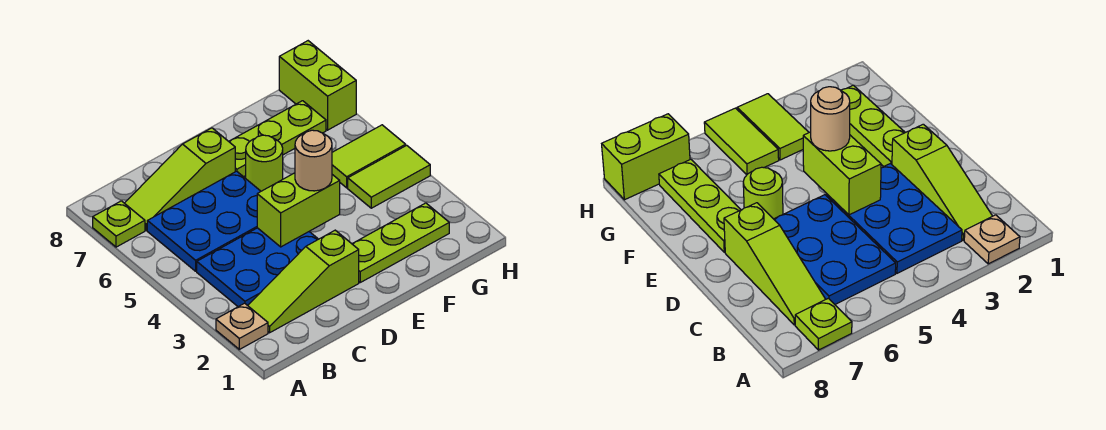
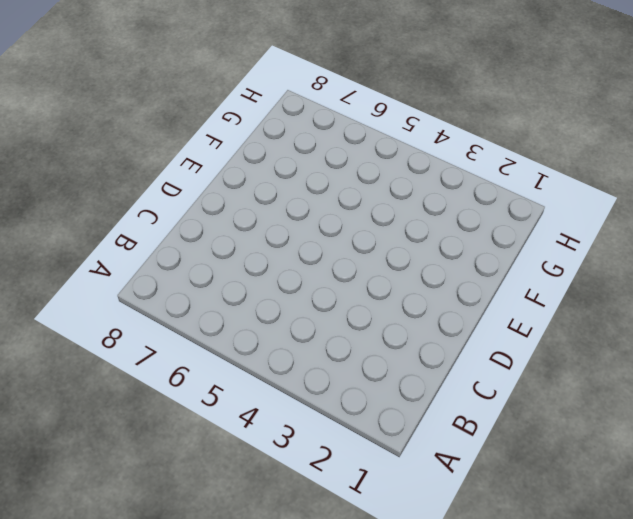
none -> tan plate A2 level 1
none -> lime plate A7 level 1
none -> lime slope B2:D2 level 1 top D

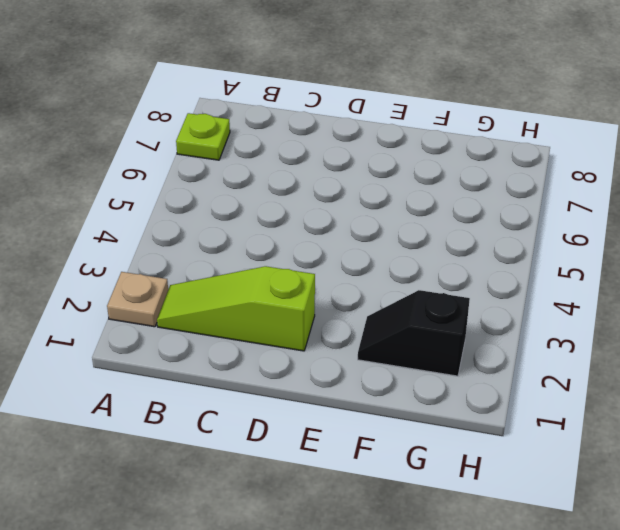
black slope F2:G2 level 1 top G -> lime plate E2:G2 level 1
none -> blue plate B3:D4 level 1
none -> blue plate B5:D6 level 1
none -> lime slope B7:D7 level 1 top D

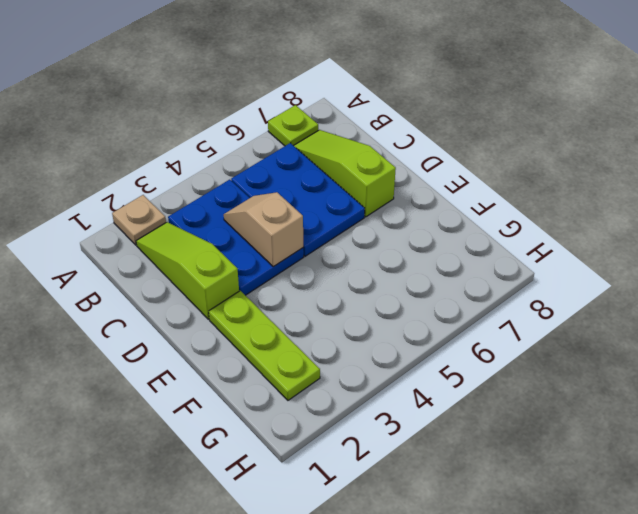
tan slope C4:D4 level 2 top D -> lime brick D4:E4 level 2
none -> lime round brick E6 level 1
none -> lime plate E7:G7 level 1
none -> lime tile G4:H4 level 1

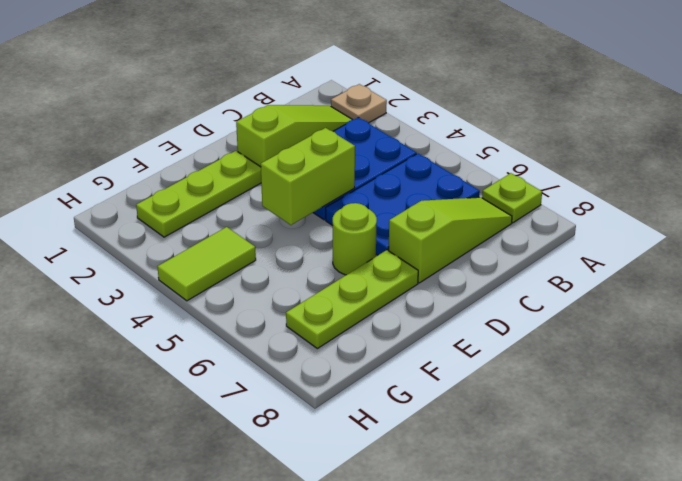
none -> lime tile G5:H5 level 1
none -> lime brick H7:H8 level 1
none -> tan round brick E4 level 3

